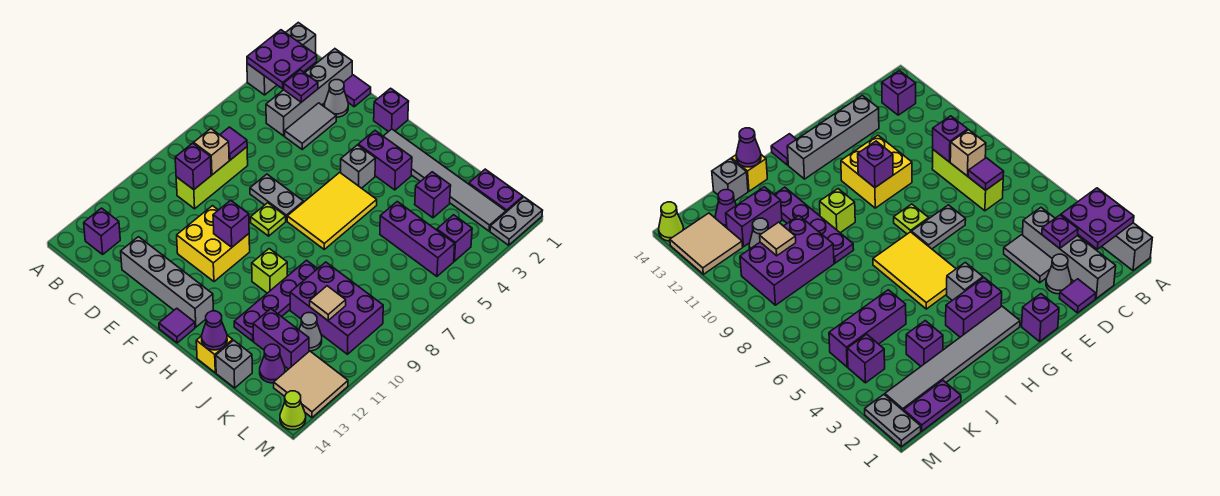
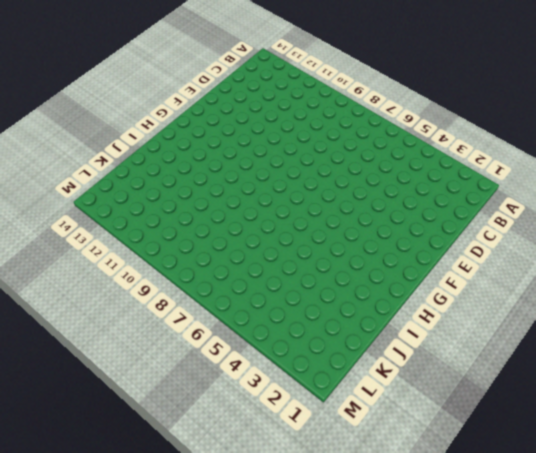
none -> grey brick A1:A3 level 1
none -> purple brick B13 level 1
none -> grey brick C1:C4 level 1
none -> lime brick C7:C9 level 1

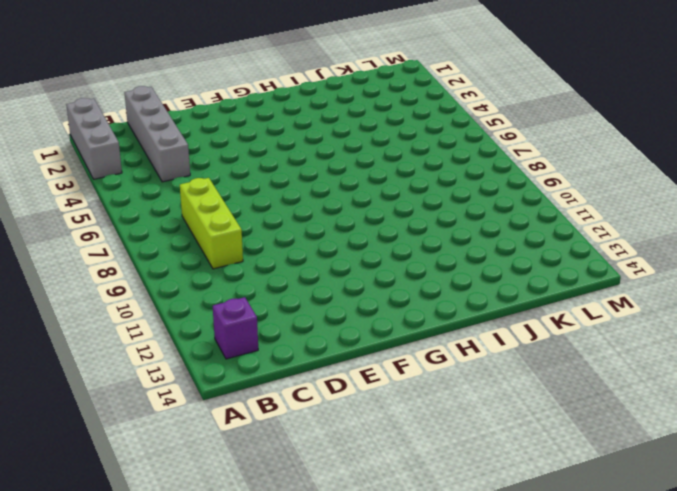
none -> purple tile D1 level 1
none -> grey cone D2 level 1
none -> grey tile D3:D4 level 1
none -> grey brick D13:G13 level 1

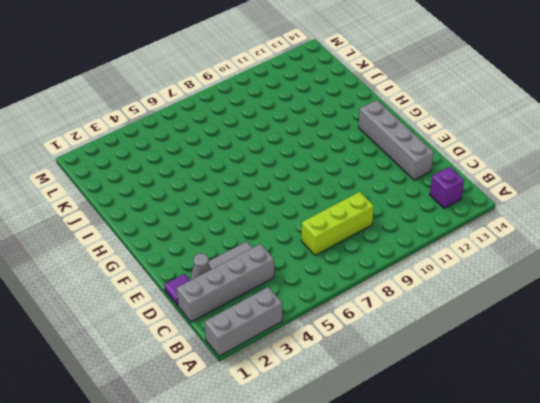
none -> grey plate E7:F7 level 1
none -> yellow brick E10:F11 level 1
none -> purple brick F1 level 1
none -> lime plate F8 level 1

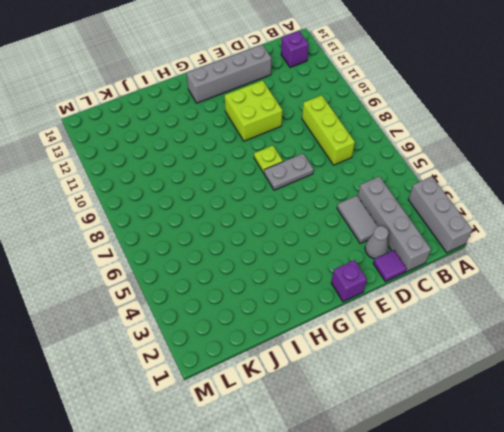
lime brick E10:F11 level 1 -> yellow brick E10:F11 level 1
none -> grey tile G2:L2 level 1
none -> purple brick G3:H3 level 1
none -> grey brick G4 level 1
none -> yellow tile G5:H7 level 1

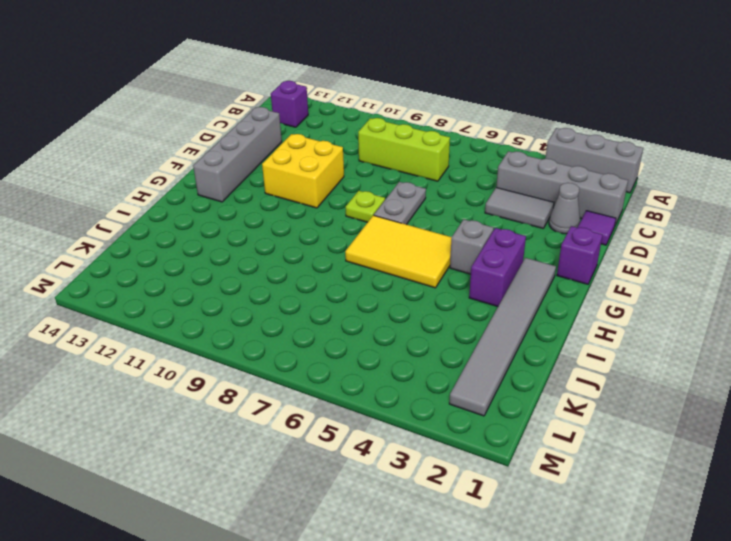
none -> purple tile G14 level 1
none -> lime brick H10 level 1
none -> purple plate I9:I12 level 1
none -> yellow brick I14 level 1

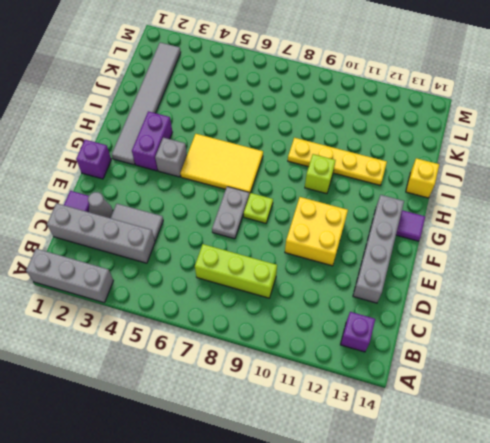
yellow plate I9:I12 level 1 -> purple plate I9:I12 level 1
none -> purple brick J3 level 1
none -> purple brick J5:L5 level 1
none -> purple brick J9:L10 level 1
none -> purple brick J12:K12 level 1

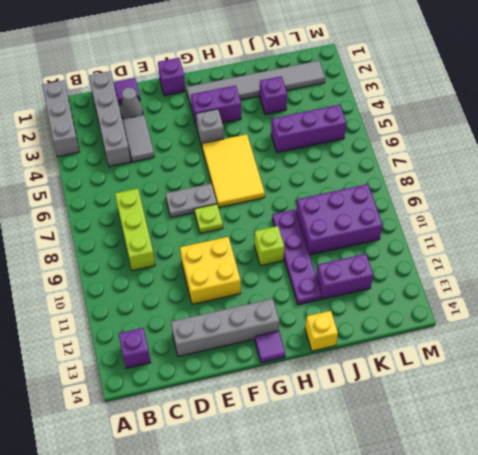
none -> grey brick J14 level 1
none -> purple plate K1:L1 level 1
none -> grey cone K11 level 1
none -> purple cone K13 level 1

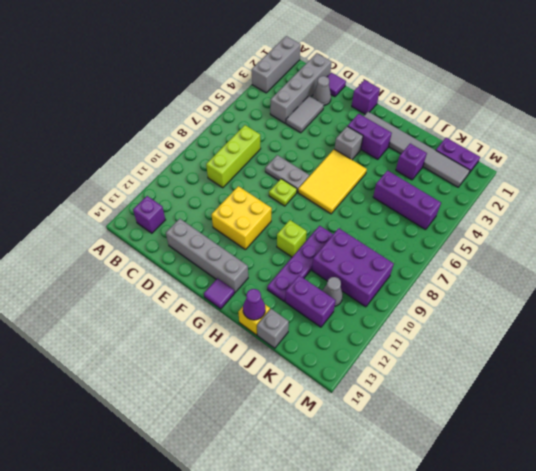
none -> purple cone K13 level 1
none -> purple brick L4 level 1
none -> tan tile L12:M13 level 1
none -> grey plate M1:M2 level 1

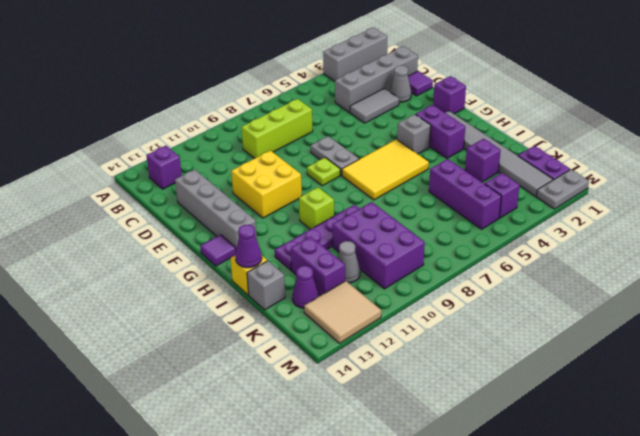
none -> lime cone M14 level 1
none -> purple plate A2:B3 level 2
none -> purple plate C3 level 2
none -> purple tile C7 level 2

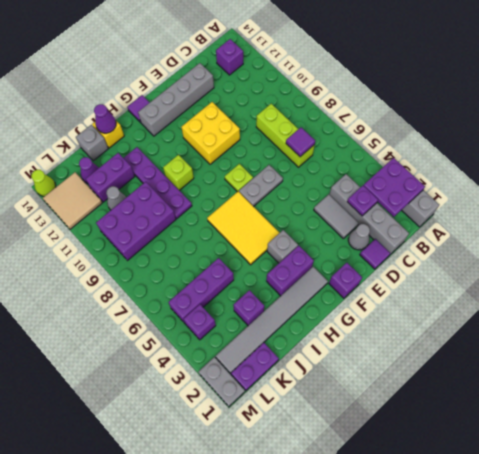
none -> tan brick C8 level 2
none -> purple brick C9 level 2
none -> purple brick F10 level 2
none -> tan tile K10 level 2

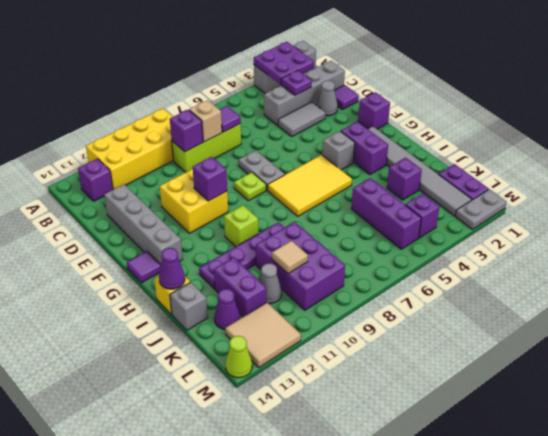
yellow brick A9:B12 level 1 -> none

